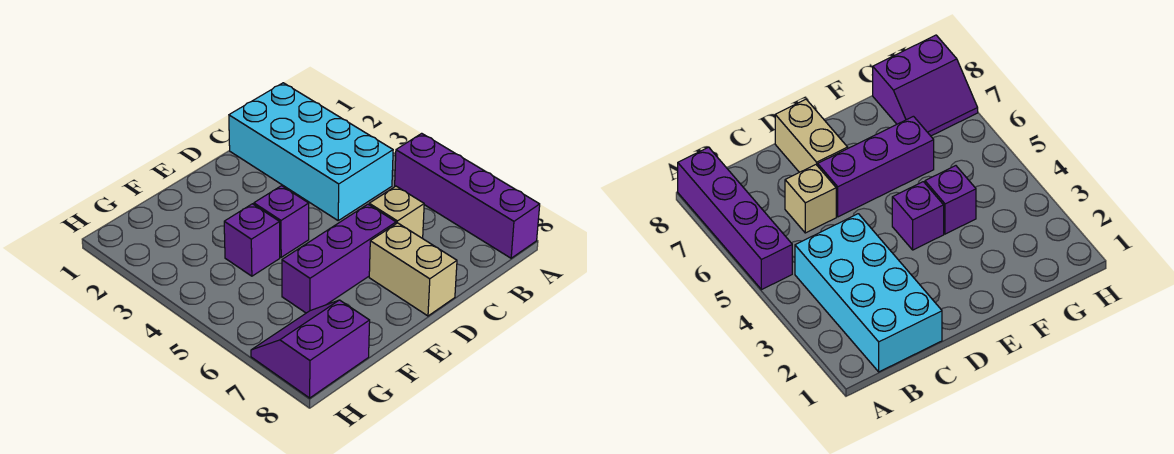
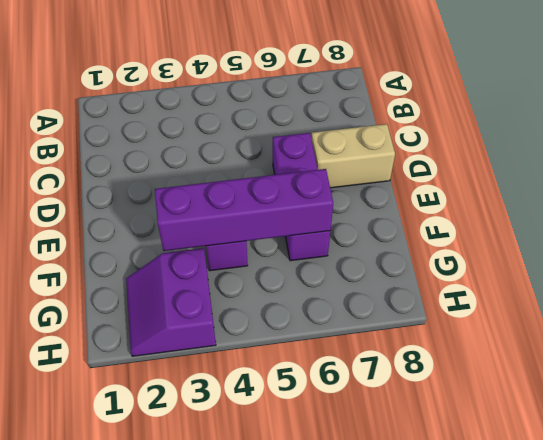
purple brick F3:F6 level 2 -> purple brick A5:A8 level 1
purple slope G2:H3 level 1 top 3 -> purple slope G7:H8 level 1 top 8
none -> cyan brick B1:C4 level 1
none -> tan brick C6 level 1

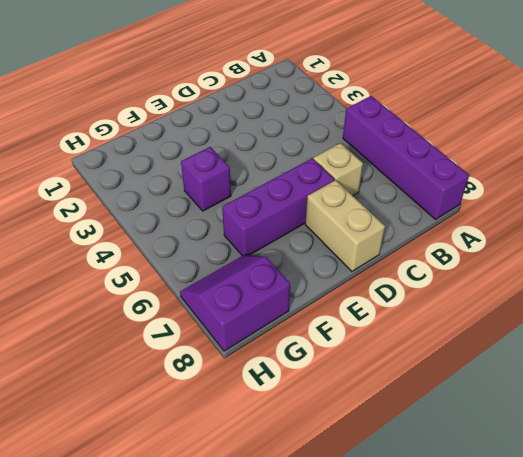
none -> cyan brick B1:C4 level 1
none -> purple brick E4 level 1

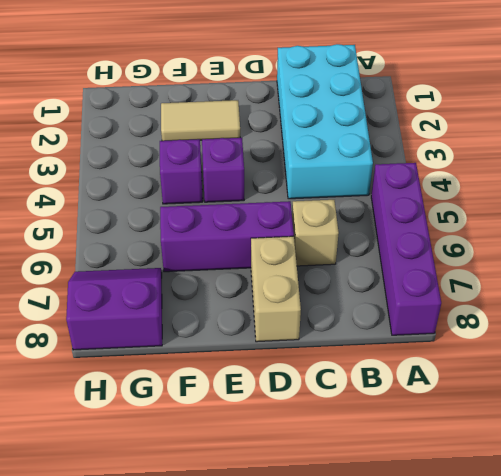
tan tile E2:F2 level 1 -> none

